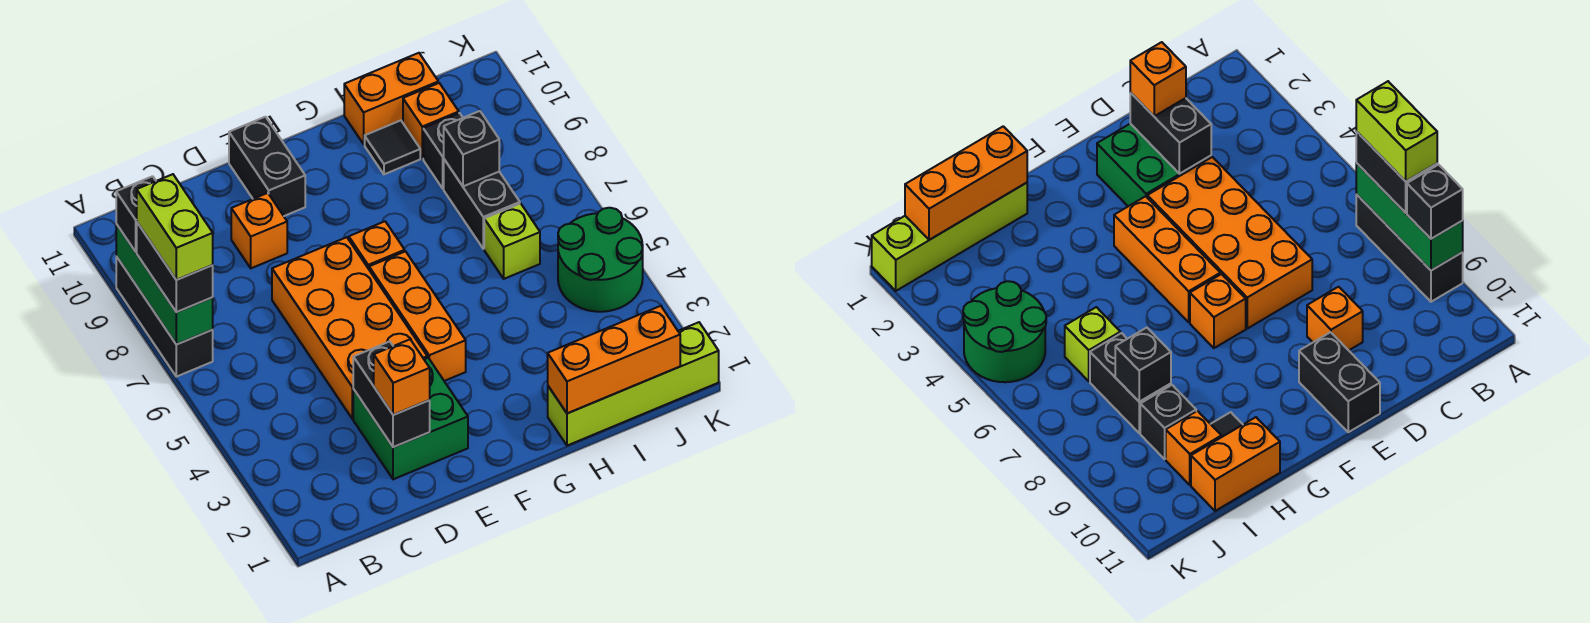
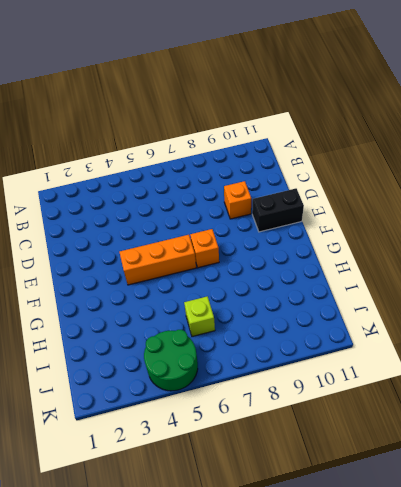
none -> black brick A7:A9 level 1
none -> green brick D2:E3 level 1
none -> orange brick D4:E7 level 1

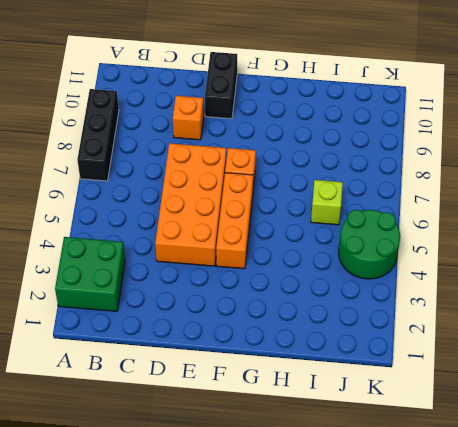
green brick A2:B3 level 1 -> green brick D2:E3 level 1
none -> lime brick H1:K1 level 1
none -> black tile H10 level 1
none -> orange brick H11:I11 level 1

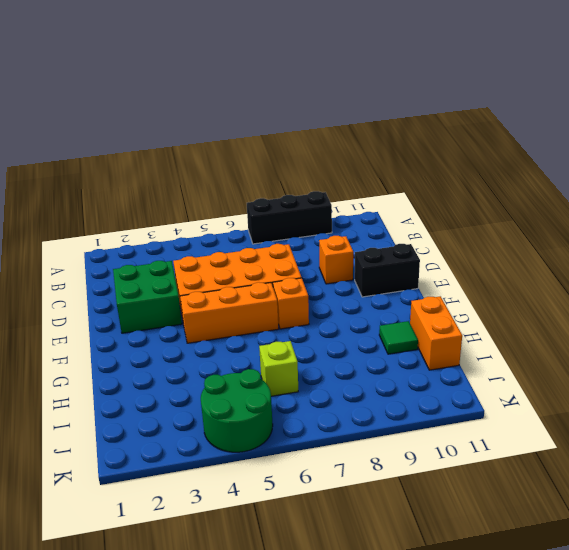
green tile H10 level 1 -> black tile H10 level 1
none -> lime brick H1:K1 level 1
none -> black brick I7:I8 level 1
none -> black brick I9 level 1

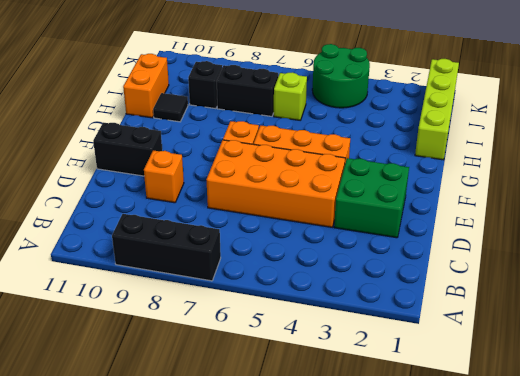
none -> orange brick I10 level 1
none -> green brick A7:A9 level 2
none -> black brick D2:D3 level 2

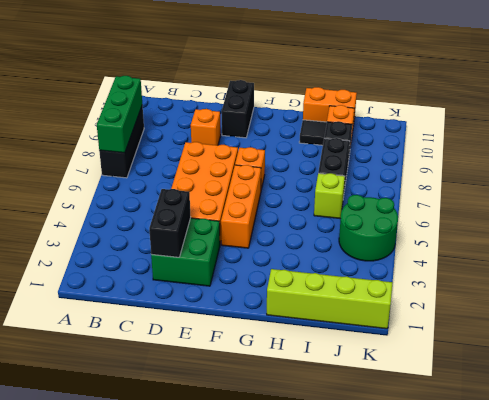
none -> orange brick H1:J1 level 2
none -> black brick I8 level 2
none -> black brick A7:A8 level 3

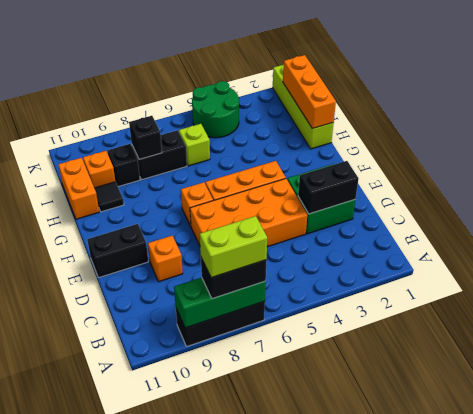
none -> black brick A9 level 3
none -> orange brick D2 level 3

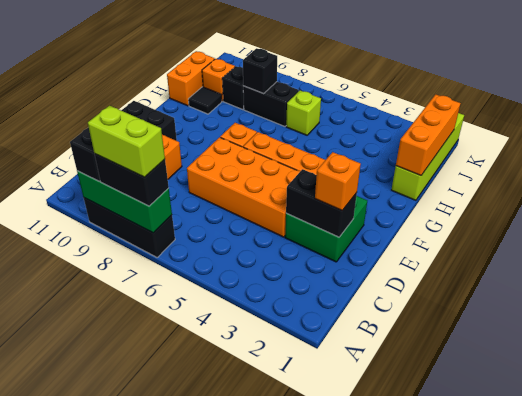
none -> green round brick J4:K5 level 1

